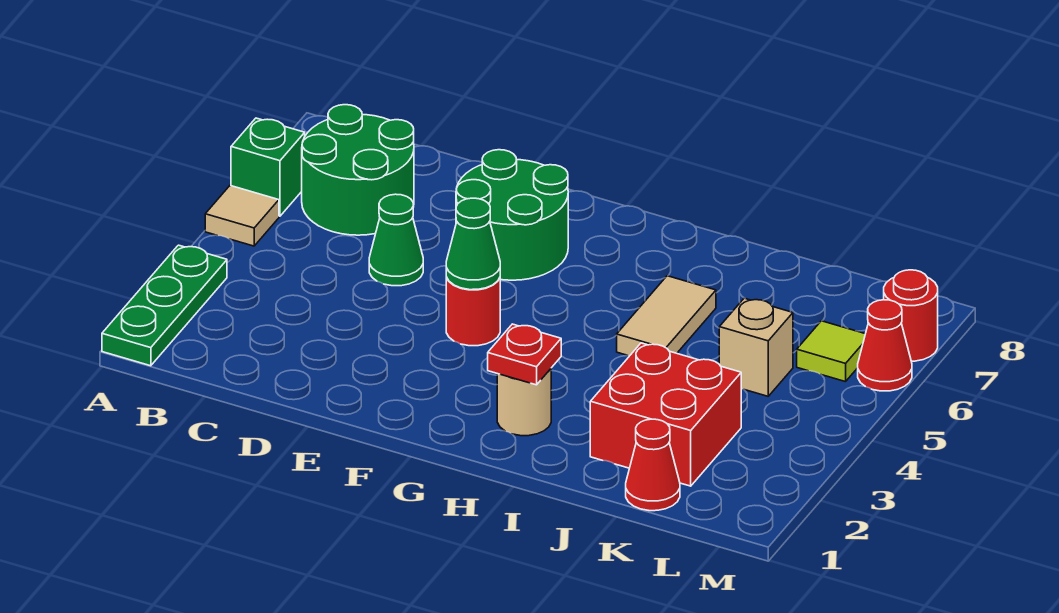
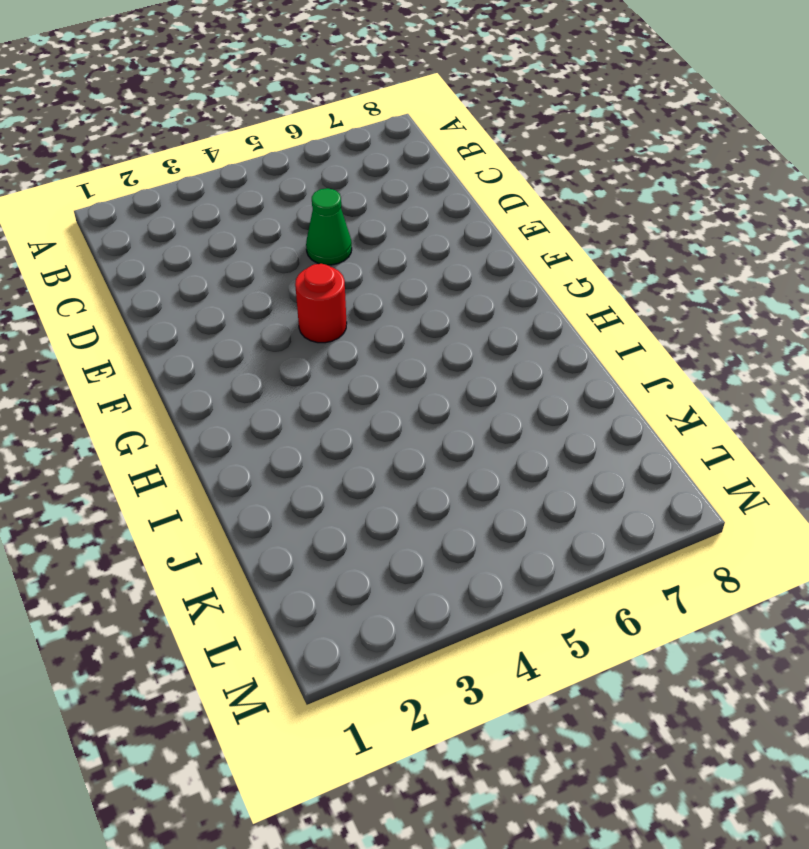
none -> green plate A1:A3 level 1
none -> tan tile A5 level 1
none -> green brick A6 level 1

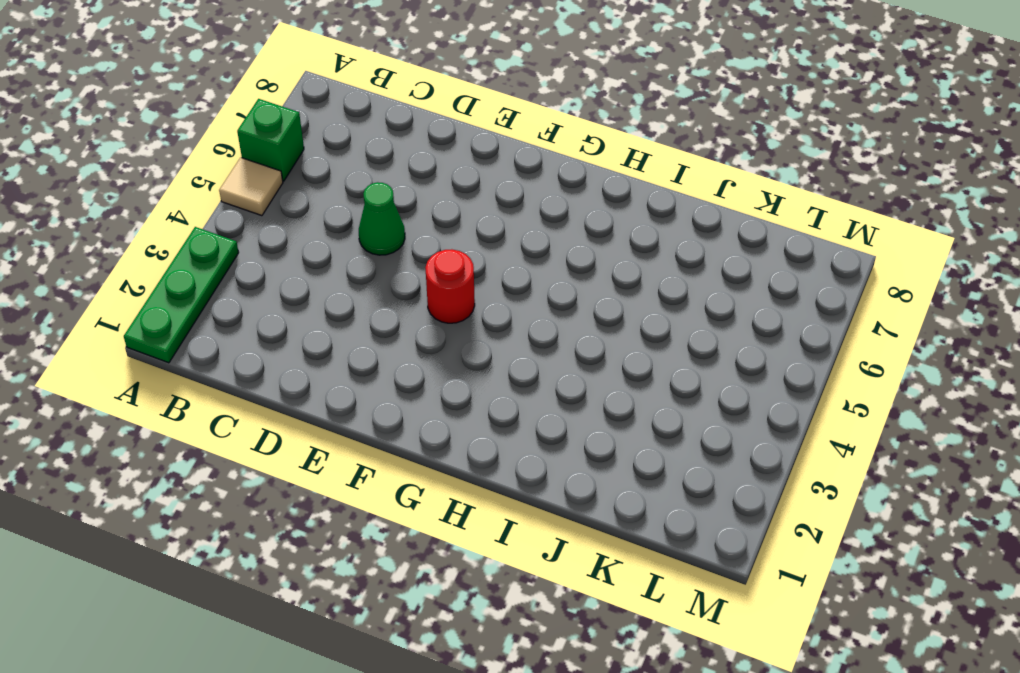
none -> green round brick B6:C7 level 1
none -> green round brick E6:F7 level 1
none -> tan round brick H2 level 1

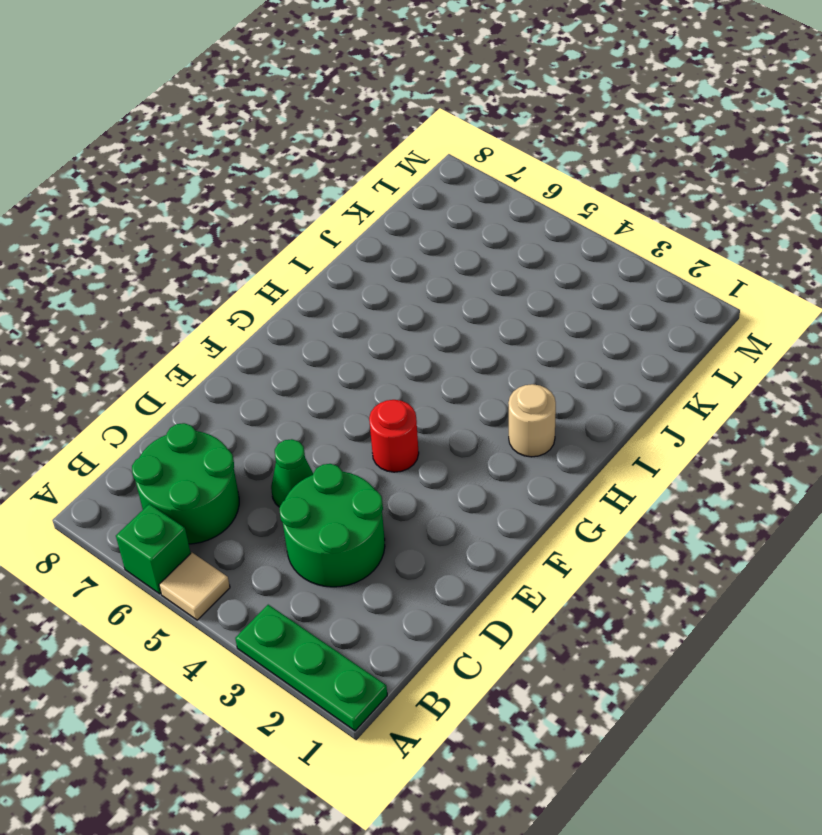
green round brick C3:D4 level 1 -> green round brick E6:F7 level 1
none -> tan tile I5:I6 level 1
none -> red brick J2:K3 level 1
none -> red cone K1 level 1

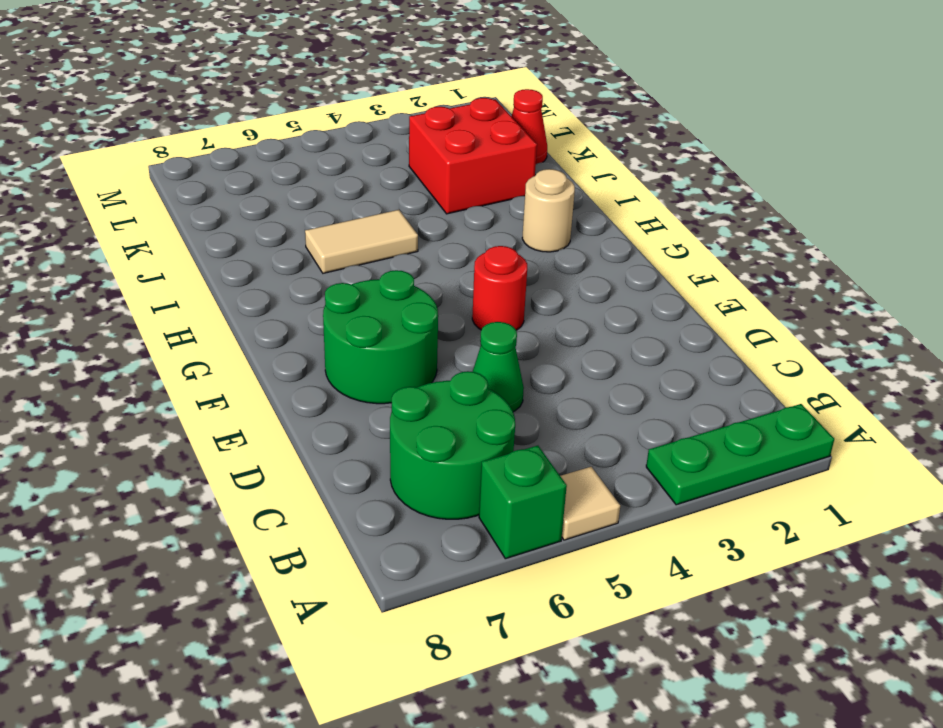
none -> tan brick K5 level 1
none -> lime tile L6 level 1
none -> red cone M6 level 1

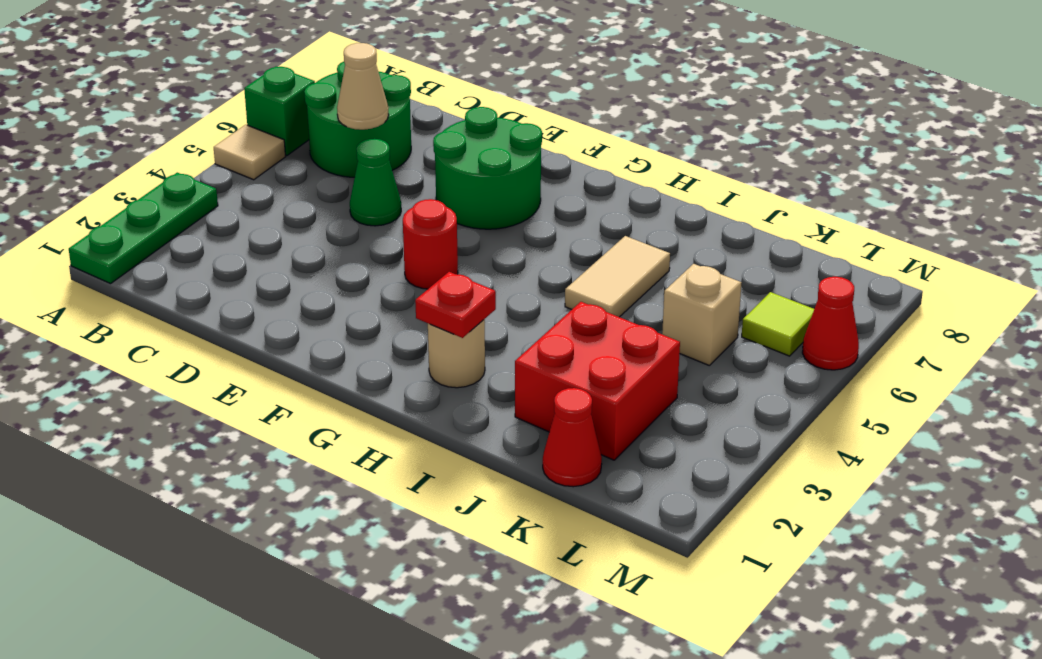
tan cone C6 level 2 -> none
none -> red round brick M7 level 1
none -> green cone F4 level 2

